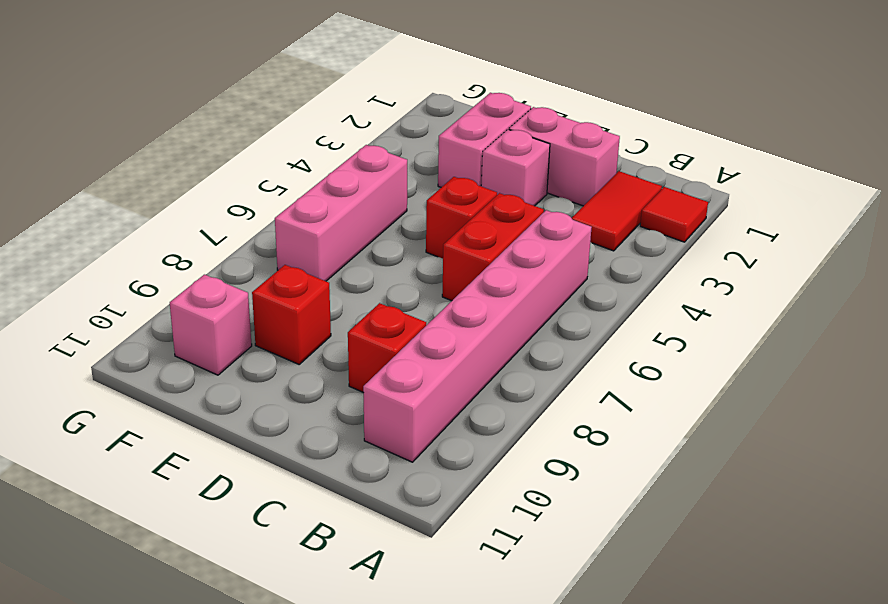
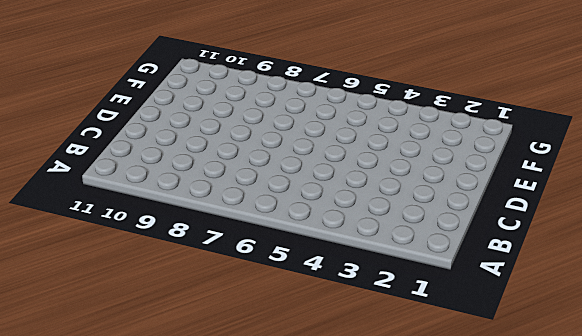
none -> red tile A2 level 1
none -> red tile B2:B3 level 1
none -> pink brick B5:B10 level 1

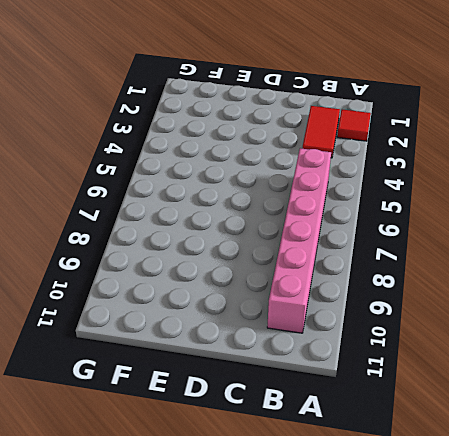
none -> pink brick C2:D2 level 1
none -> red brick C5:C6 level 1
none -> red brick C9 level 1

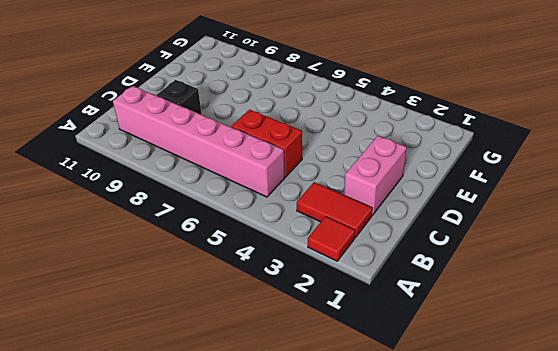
black brick C9 level 1 -> red brick C9 level 1
none -> pink brick D3 level 1
none -> red brick D5 level 1
none -> pink brick E2:E3 level 1

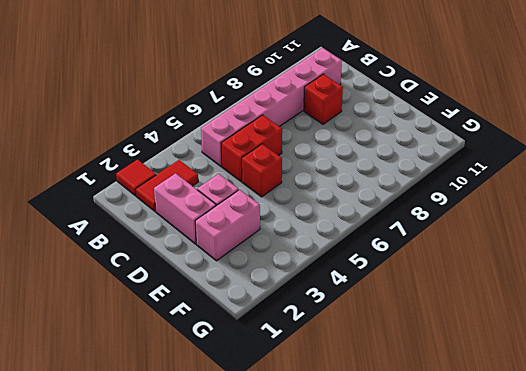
none -> red brick E9 level 1
none -> pink brick F5:F7 level 1
none -> pink brick F10 level 1

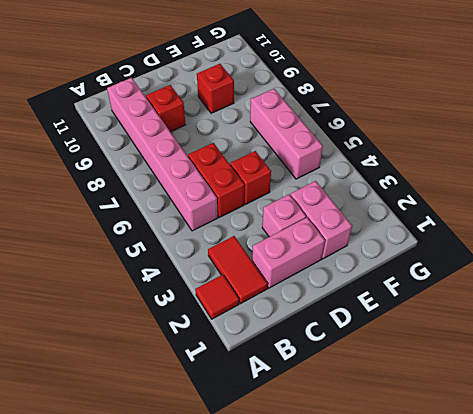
none -> pink brick F10 level 1

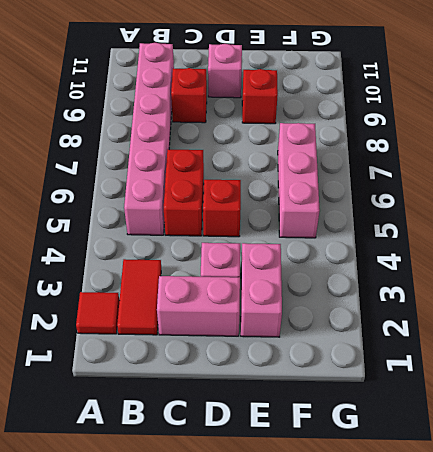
pink brick D10 level 1 -> pink brick F10 level 1

